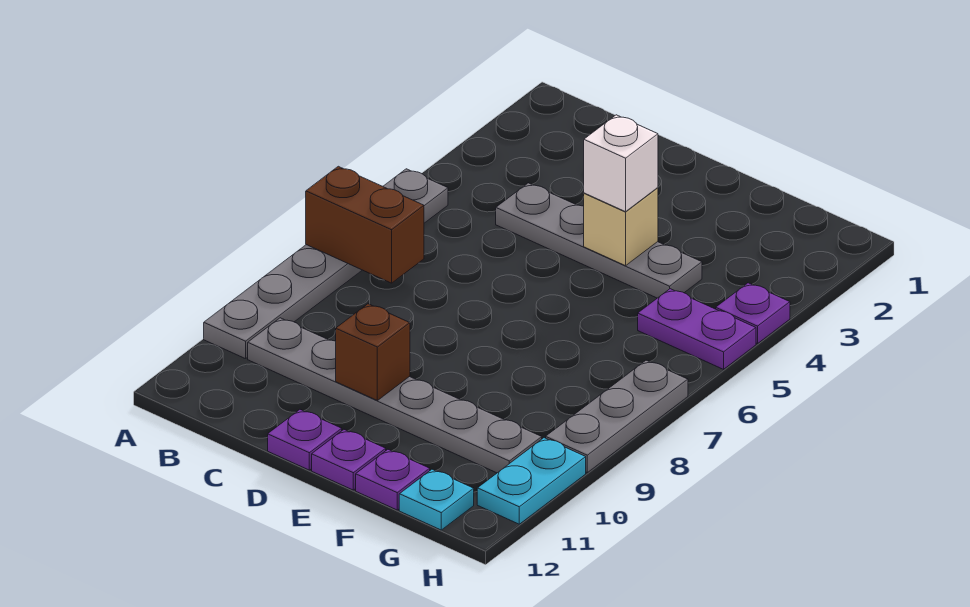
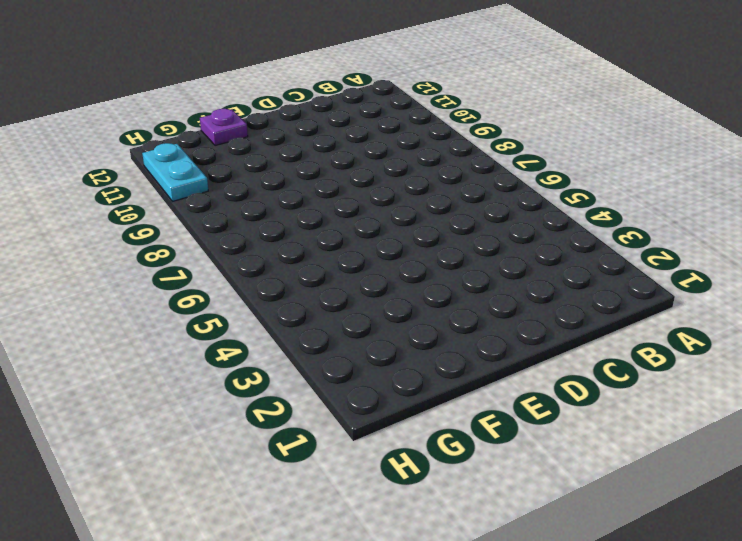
none -> grey plate A5:A10 level 1
none -> grey plate B10:G10 level 1
none -> grey plate C4:F4 level 1

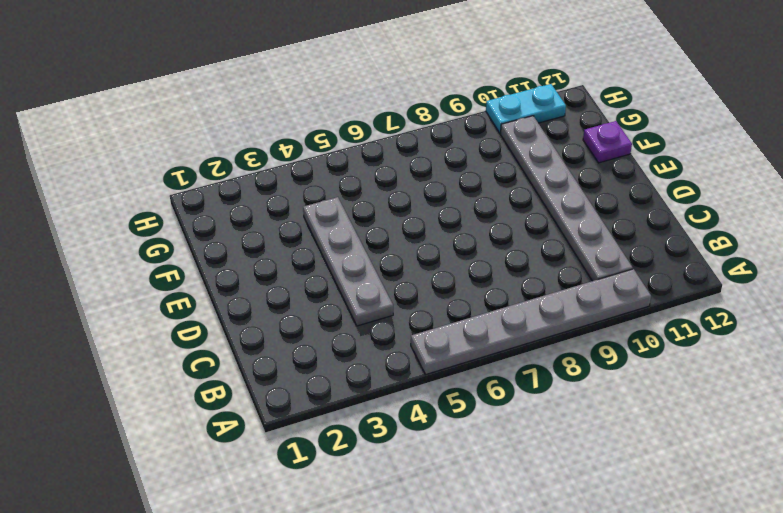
none -> purple plate D12 level 1
none -> purple plate E12 level 1
none -> purple plate G5:H5 level 1

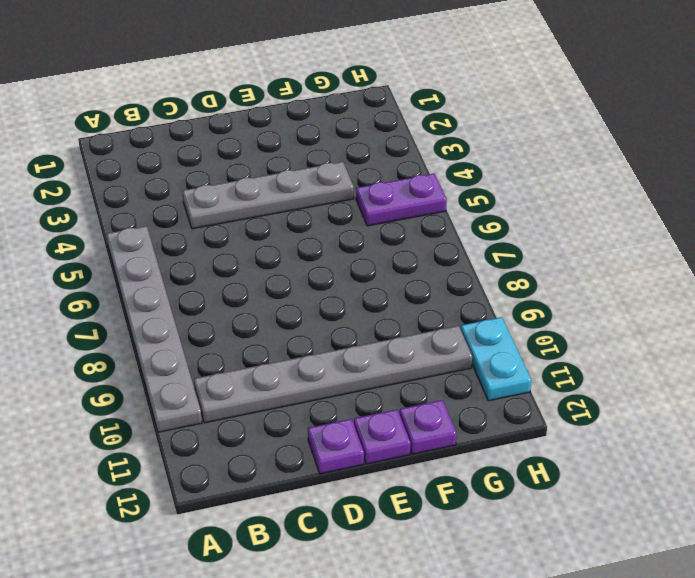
none -> cyan plate G12 level 1
none -> purple plate H4 level 1
none -> grey plate H7:H9 level 1

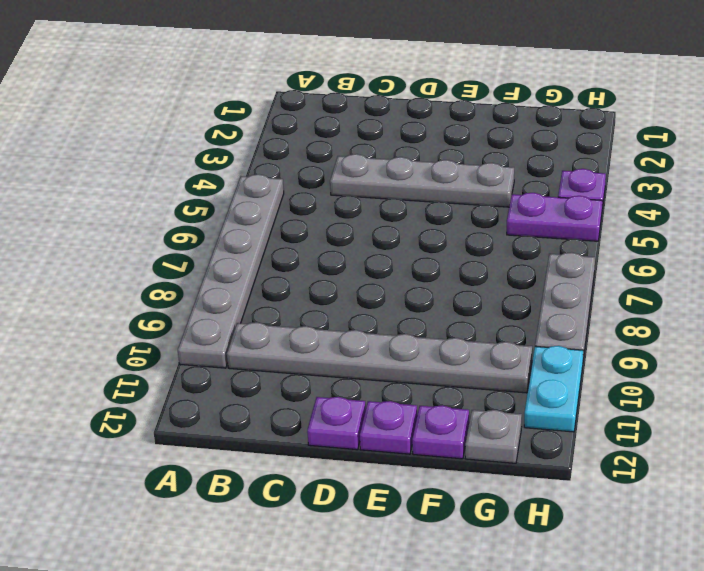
grey plate G12 level 1 -> cyan plate G12 level 1
none -> brown brick A7:B7 level 2
none -> brown brick D10 level 2
none -> tan brick E4 level 2

